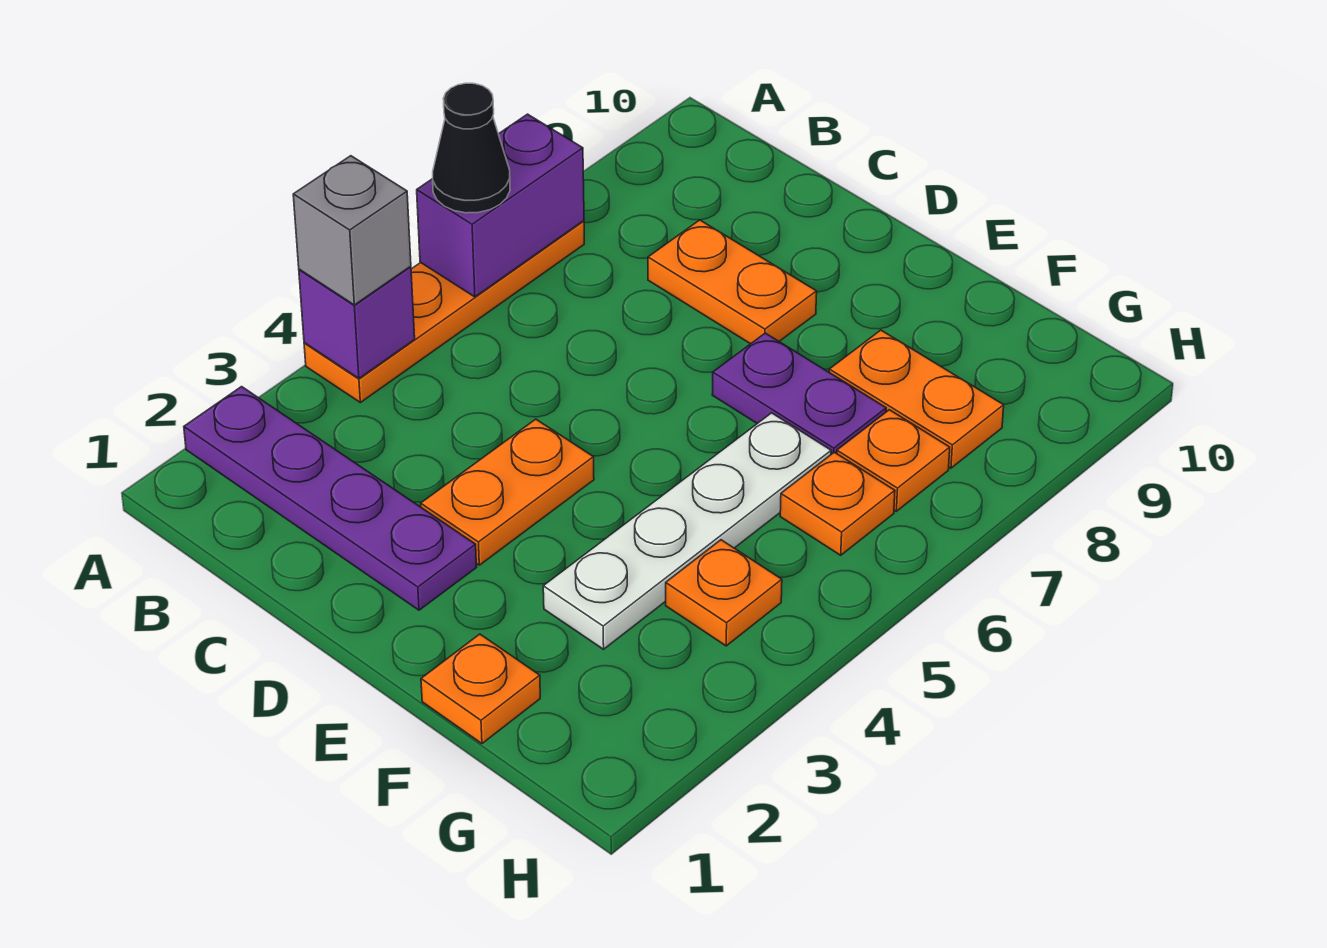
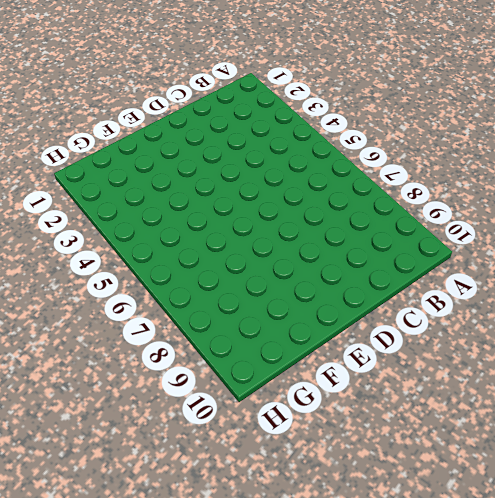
none -> purple plate A2:D2 level 1
none -> orange plate A4:A7 level 1
none -> orange plate C8:D8 level 1

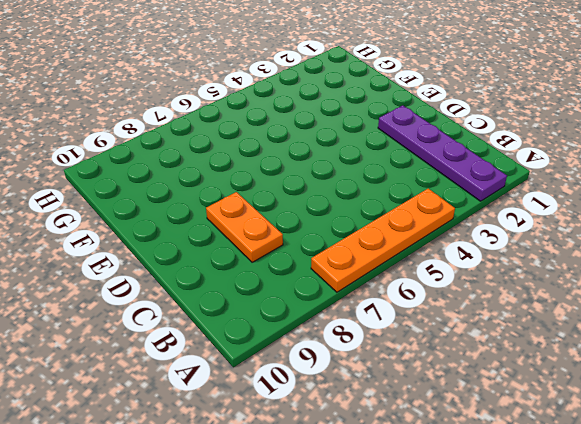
none -> orange plate D3:D4 level 1
none -> purple plate E7:F7 level 1
none -> orange plate F1 level 1

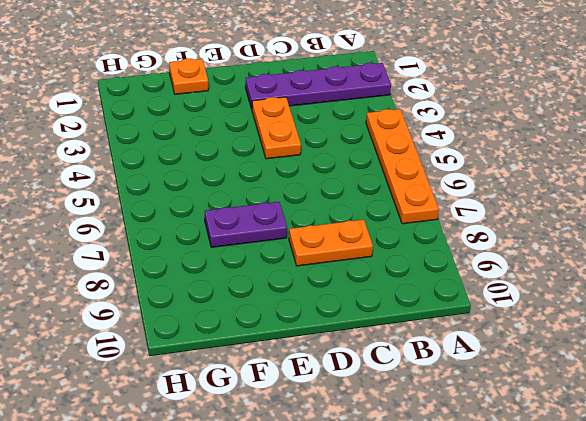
none -> white plate F3:F6 level 1
none -> orange plate F8:G8 level 1
none -> orange plate G4 level 1

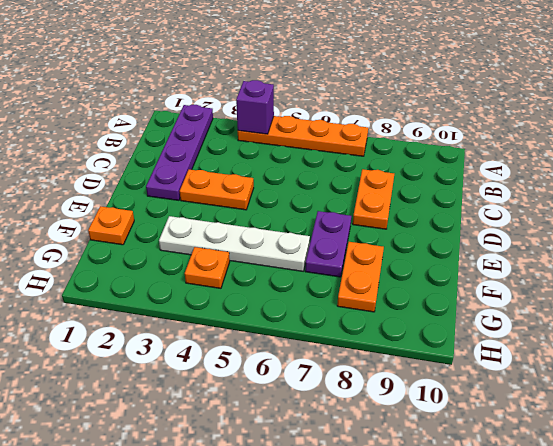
none -> orange plate G6 level 1
none -> orange plate G7 level 1
none -> purple brick A6:A7 level 2

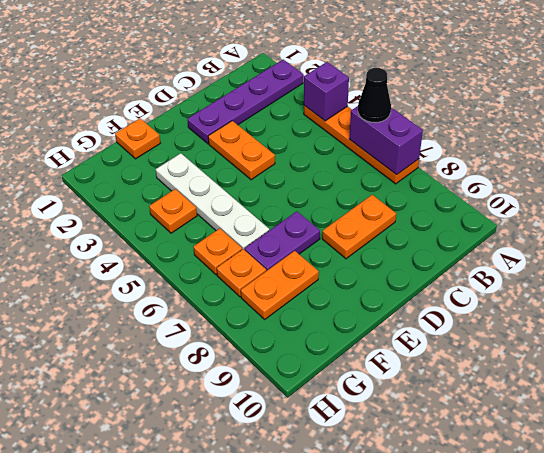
none -> grey brick A4 level 3

